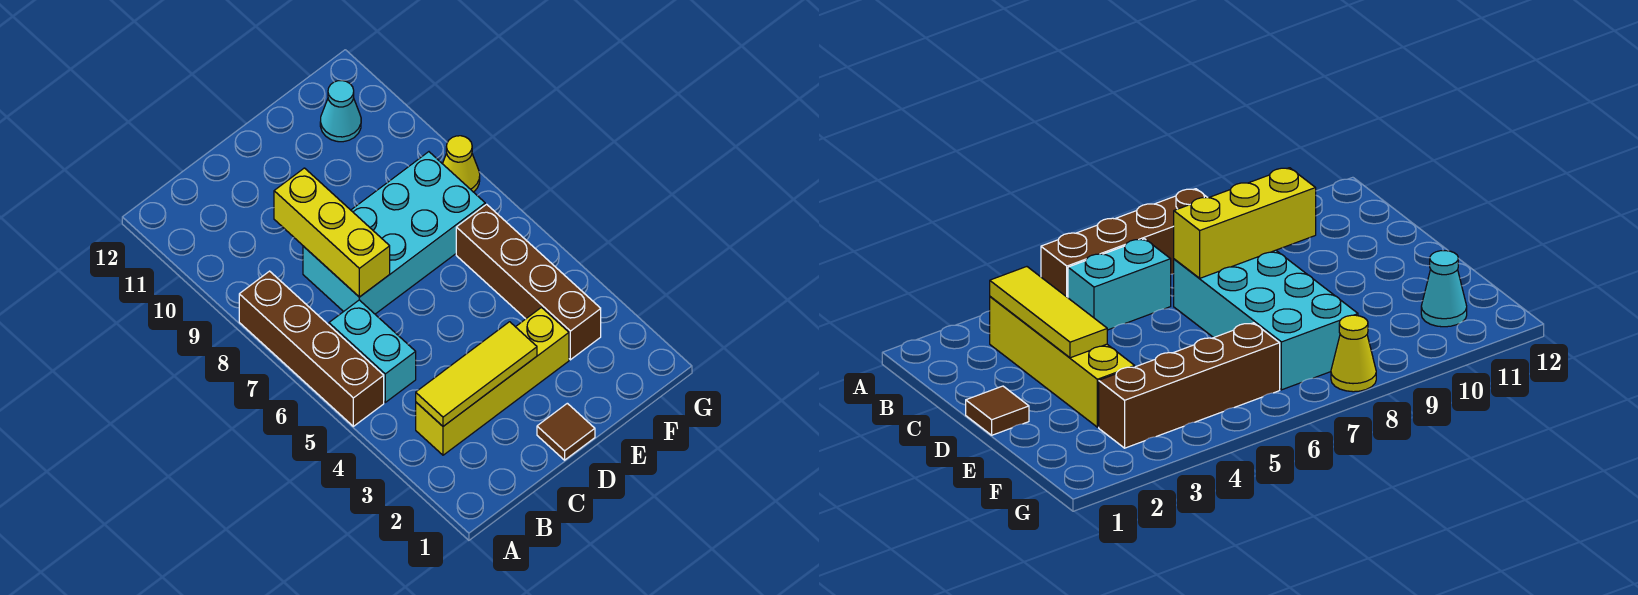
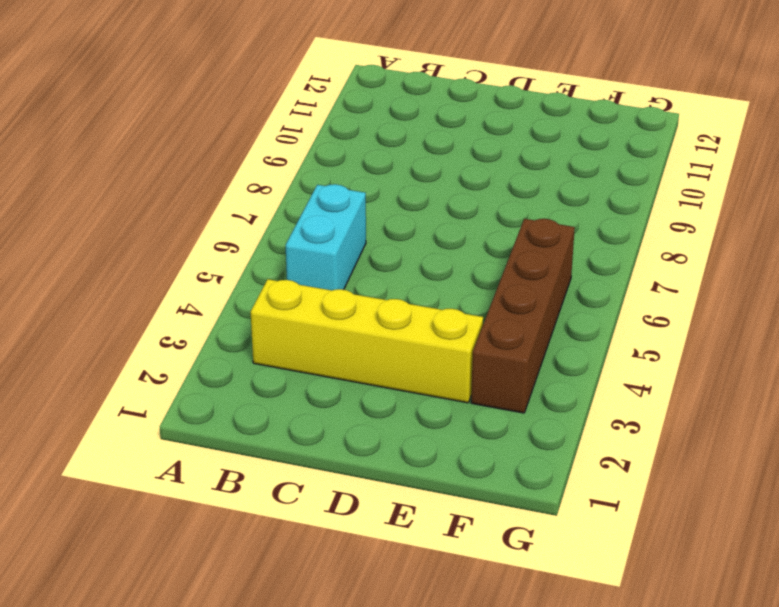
none -> brown brick A5:A8 level 1
none -> cyan brick C7:F8 level 1

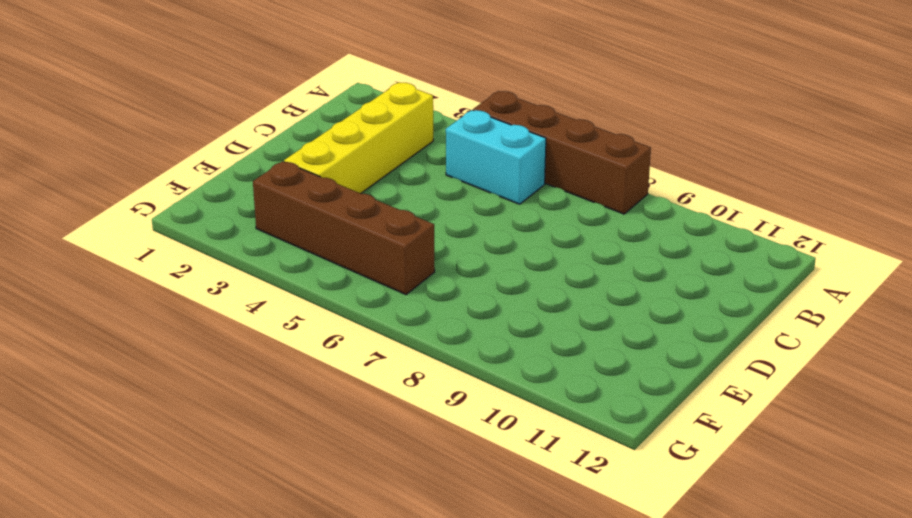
none -> cyan brick C7:F8 level 1
none -> brown tile D1 level 1

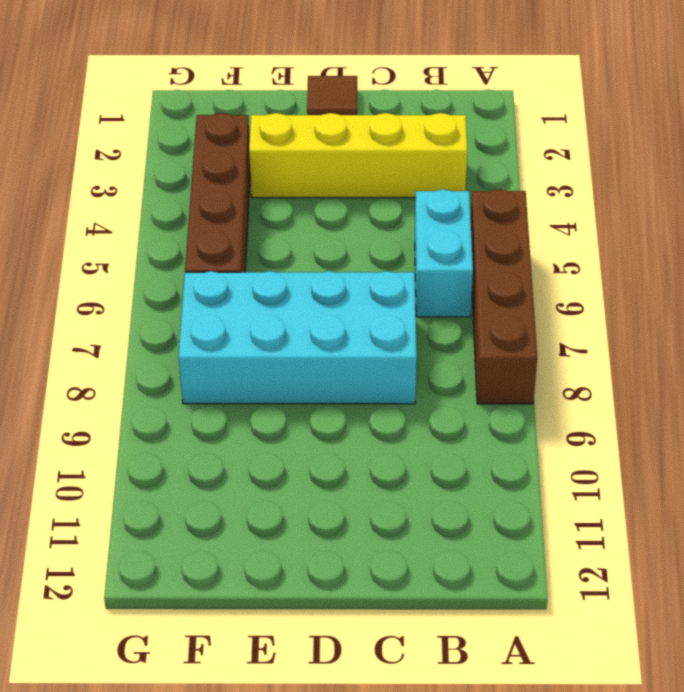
none -> cyan cone F11 level 1
none -> yellow cone G8 level 1

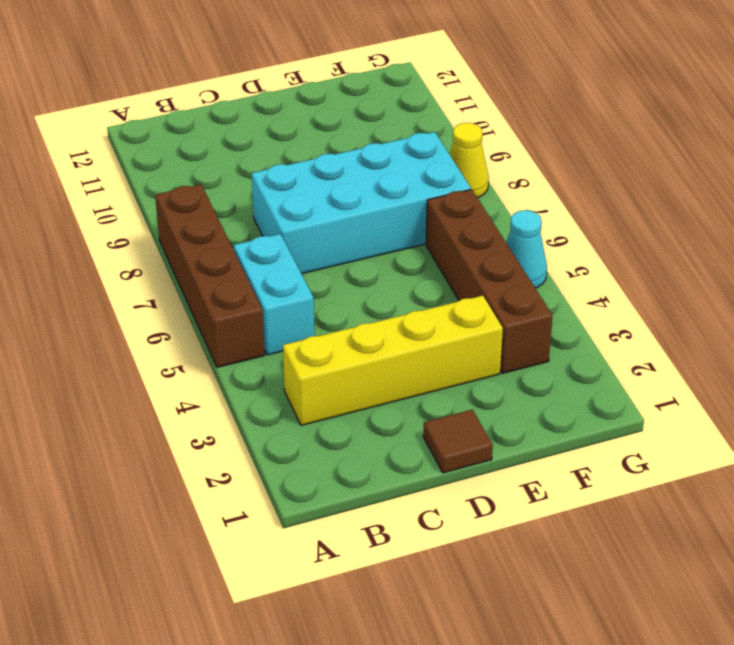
cyan cone G5 level 1 -> cyan cone F11 level 1
none -> yellow tile B3:D3 level 2
none -> yellow brick C7:C9 level 2

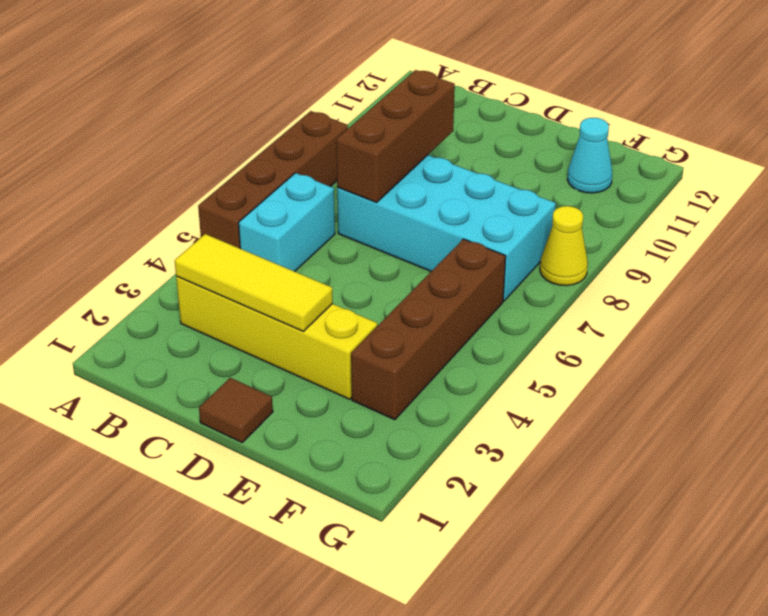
brown brick C7:C9 level 2 -> yellow brick C7:C9 level 2

